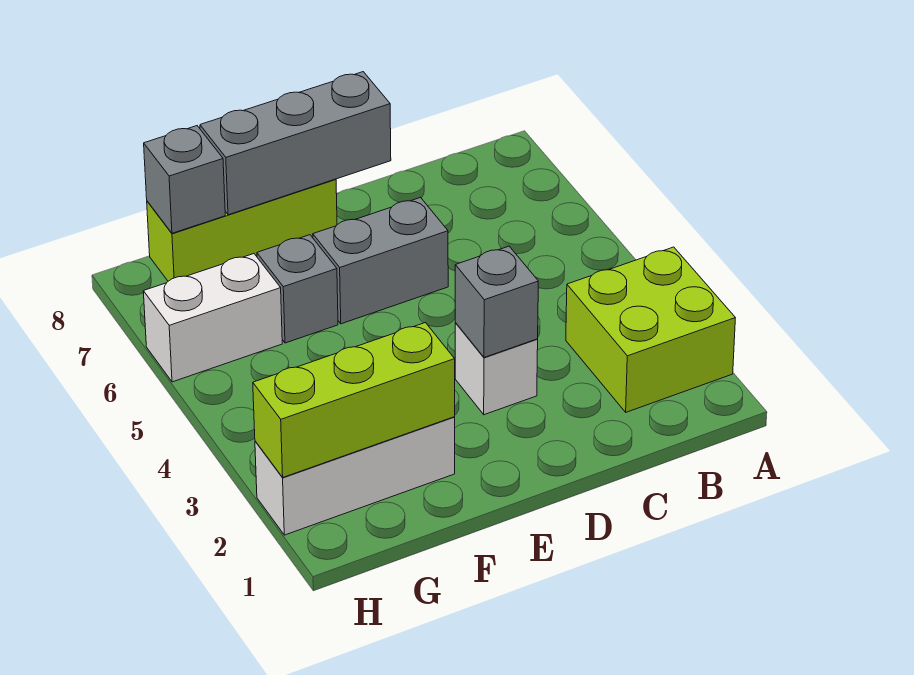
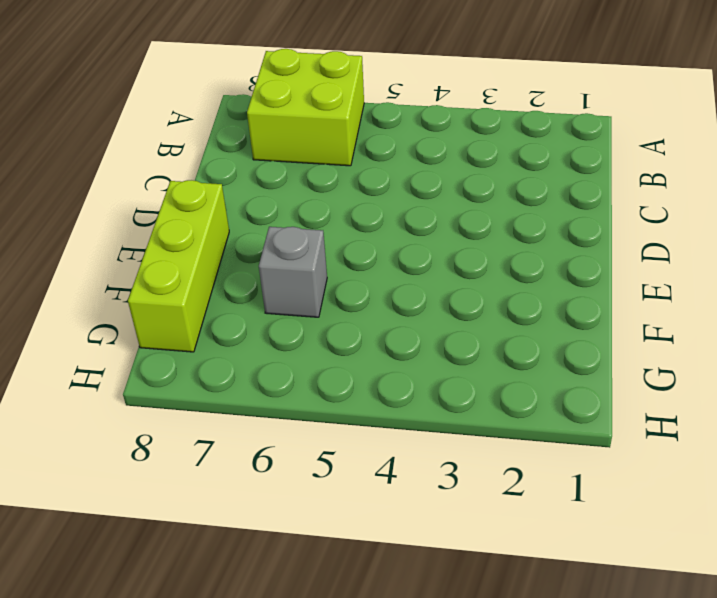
lime brick A6:B7 level 1 -> lime brick A2:B3 level 1
none -> white brick D3 level 1
none -> grey brick D6:E6 level 1

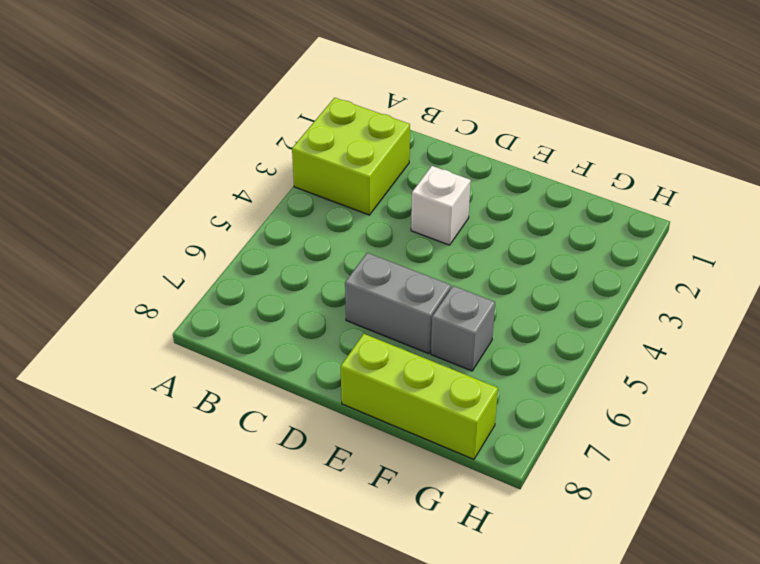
none -> white brick F2:H2 level 1
none -> white brick G6:H6 level 1

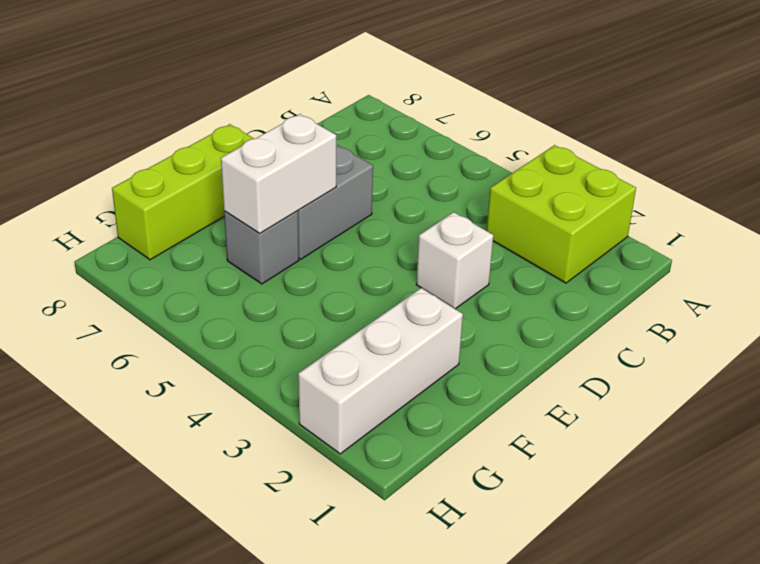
white brick E6:F6 level 2 -> white brick G6:H6 level 1
none -> grey brick D3 level 2
none -> grey brick D8:F8 level 2

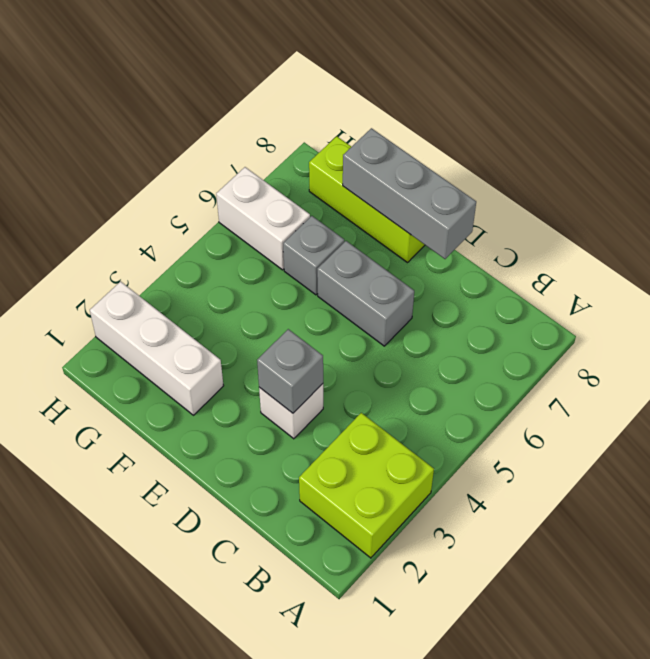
none -> lime brick F2:H2 level 2
none -> grey brick G8 level 2

